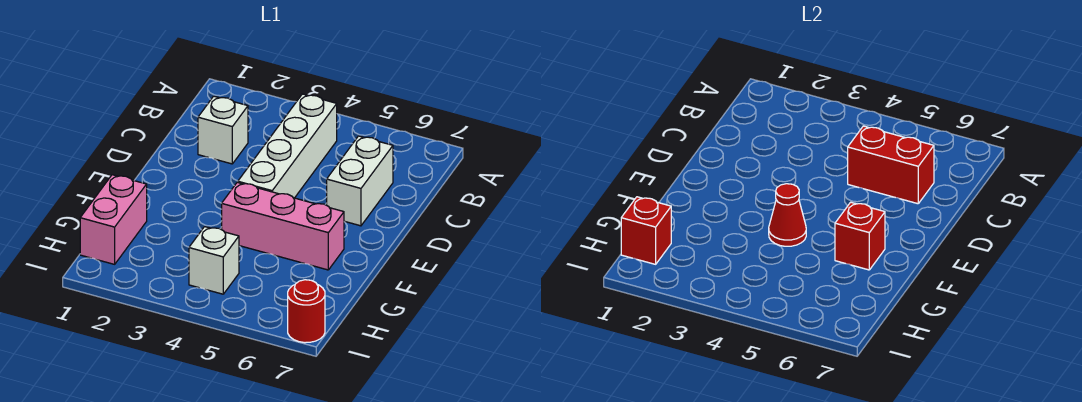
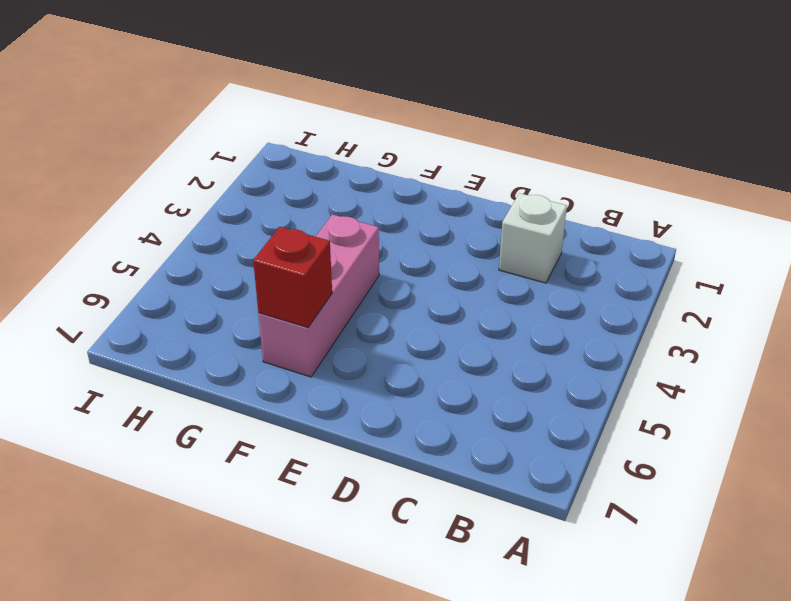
none -> white brick B4:E4 level 1
none -> white brick C6:D6 level 1

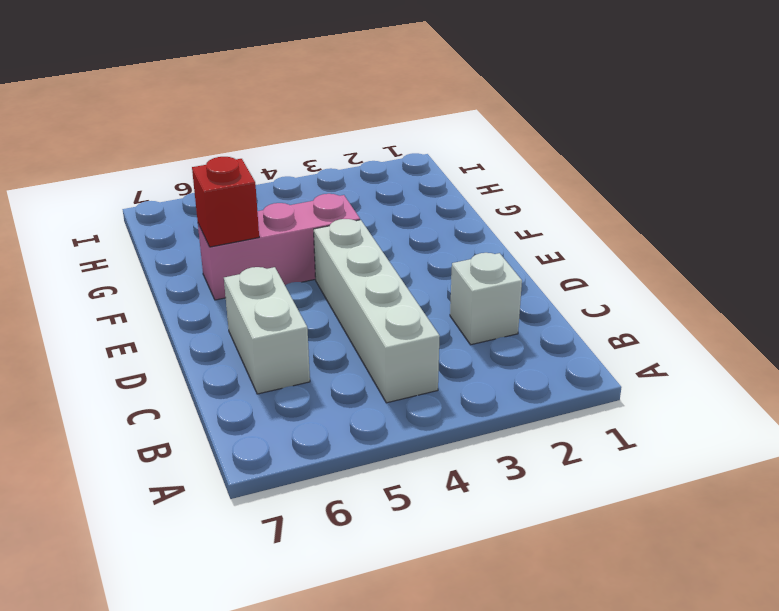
none -> pink brick G1:H1 level 1
none -> white brick H4 level 1

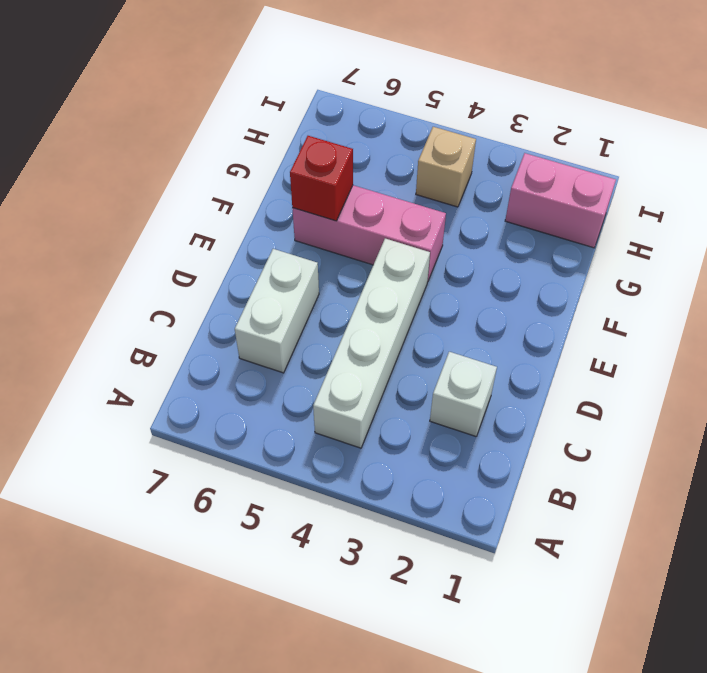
pink brick H1:H2 level 1 -> pink brick G1:H1 level 1
tan brick H4 level 1 -> white brick H4 level 1
none -> red round brick I7 level 1
none -> red brick C5:C6 level 2

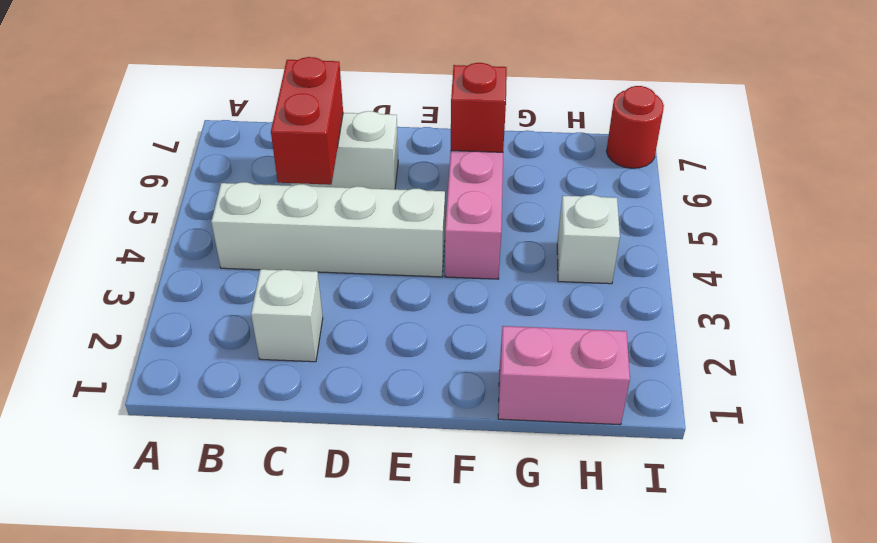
none -> red cone F4 level 2
none -> red brick H1 level 2

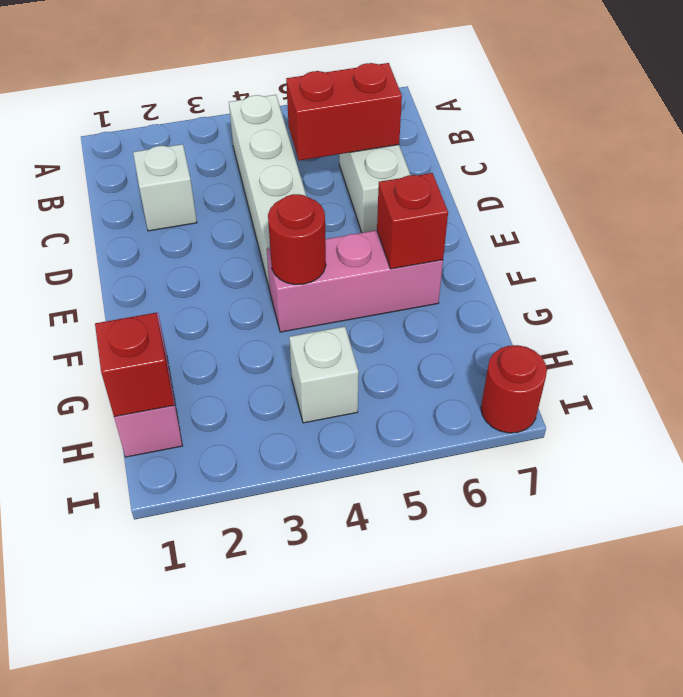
red round brick F4 level 2 -> red cone F4 level 2

